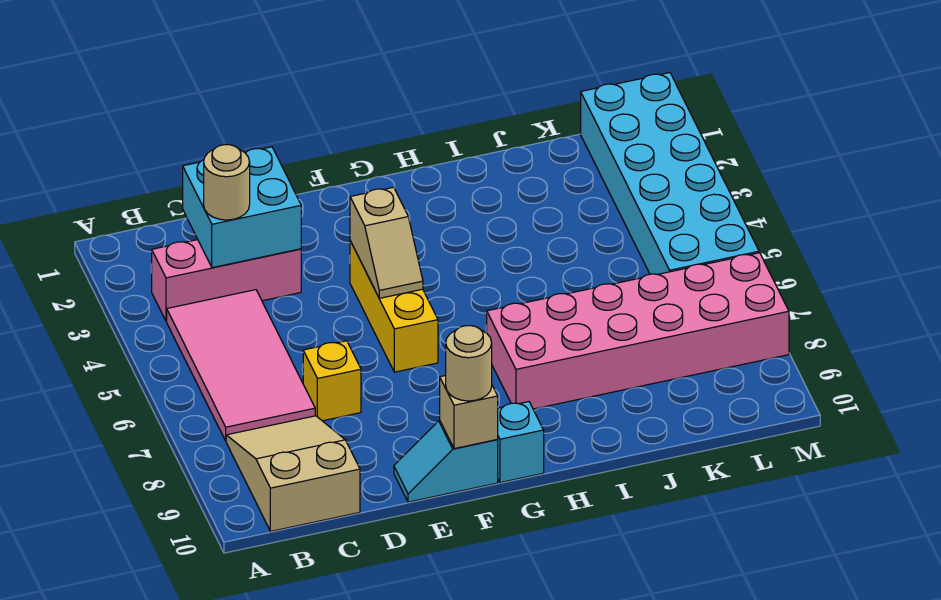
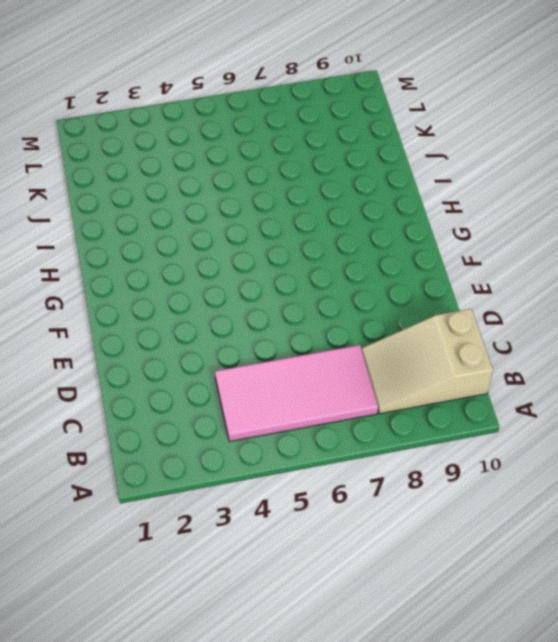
none -> pink brick B3:D3 level 1
none -> yellow brick D7 level 1
none -> cyan slope E10:F10 level 1 top F

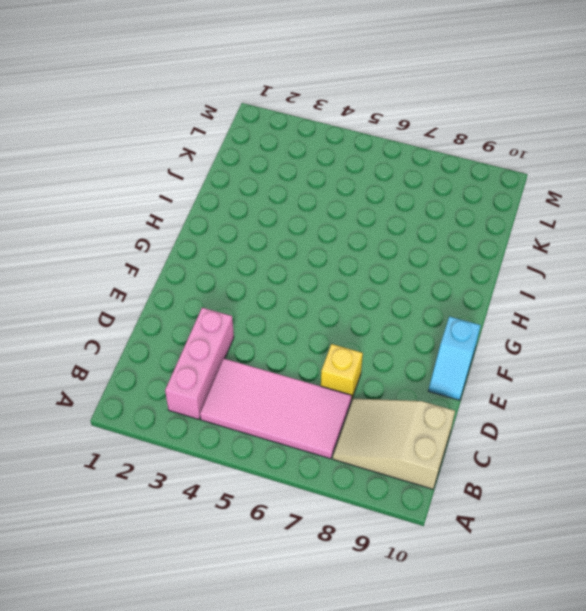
none -> yellow brick F4:F6 level 1
none -> cyan brick G10 level 1
none -> pink brick H7:M8 level 1

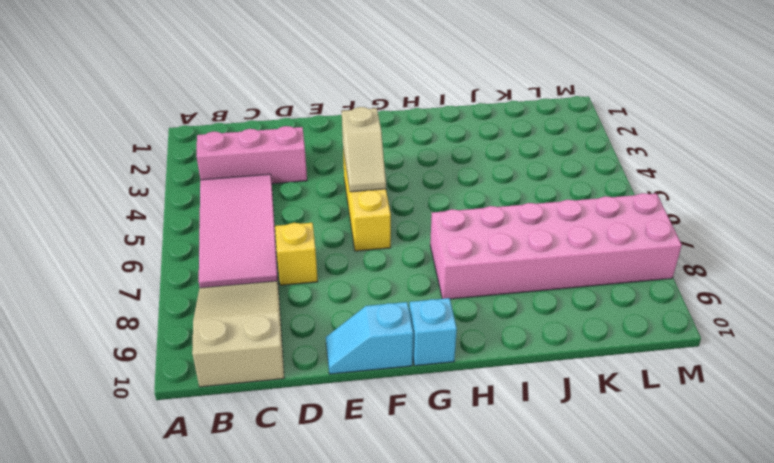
none -> cyan brick L1:M6 level 1
none -> cyan brick C2:D3 level 2
none -> tan brick F10 level 2

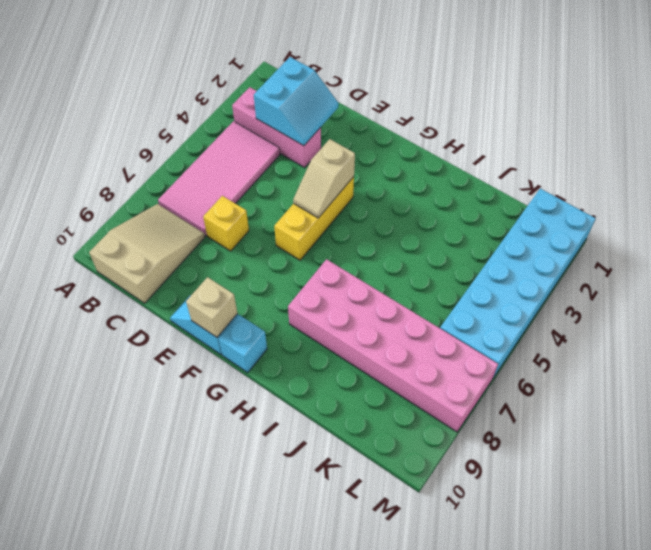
cyan slope C2:D3 level 2 top C -> cyan brick C2:D3 level 2
none -> tan round brick C3 level 3
none -> tan round brick F10 level 3

